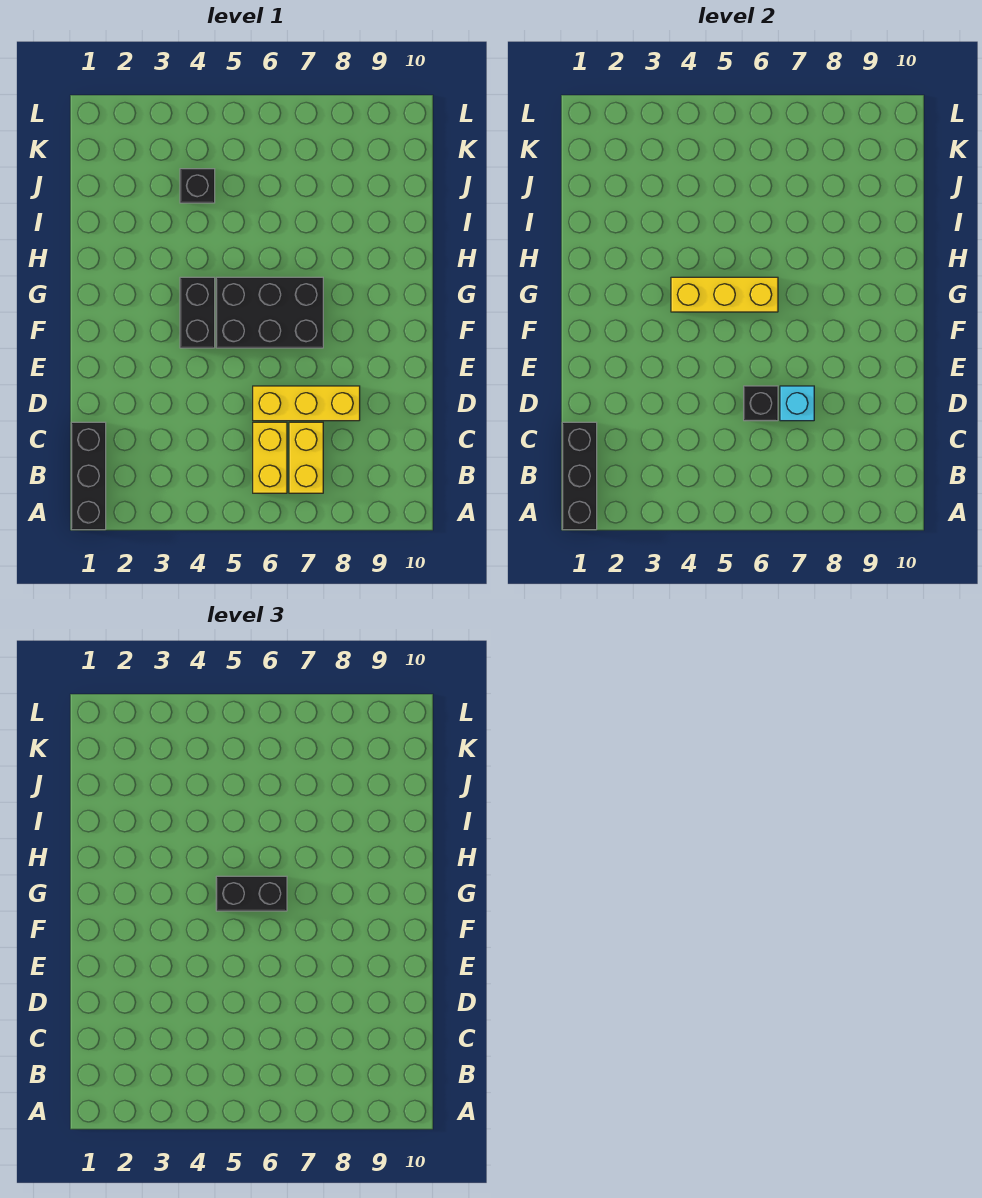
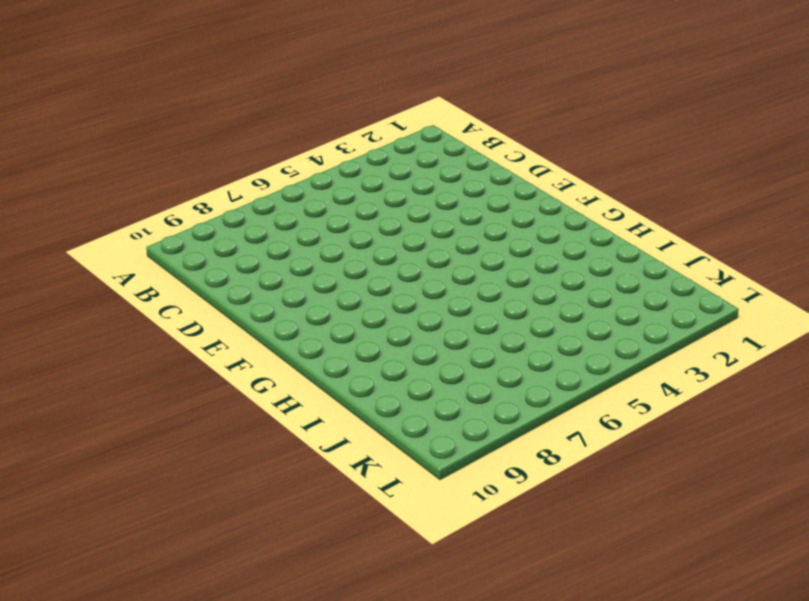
none -> black brick A1:C1 level 1
none -> yellow brick B6:C6 level 1
none -> yellow brick B7:C7 level 1

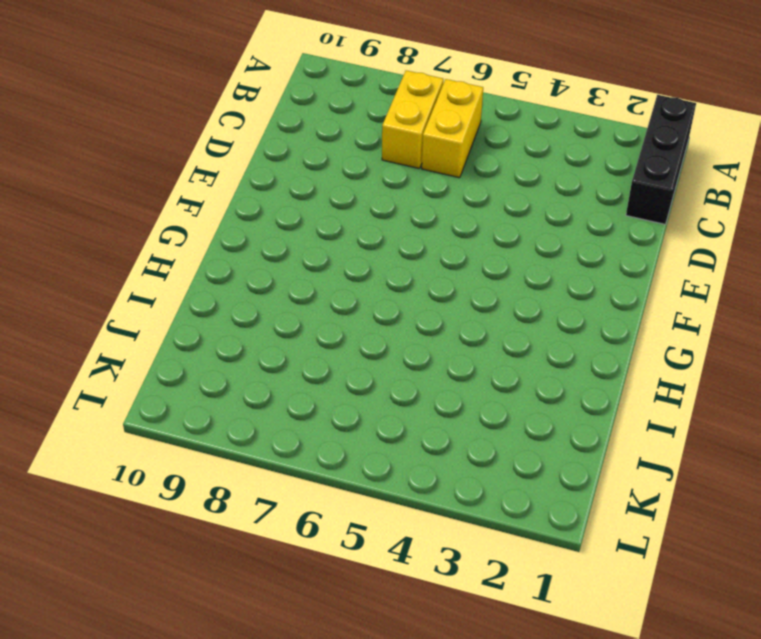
none -> yellow brick D6:D8 level 1
none -> black brick F4:G4 level 1
none -> black brick F5:G7 level 1

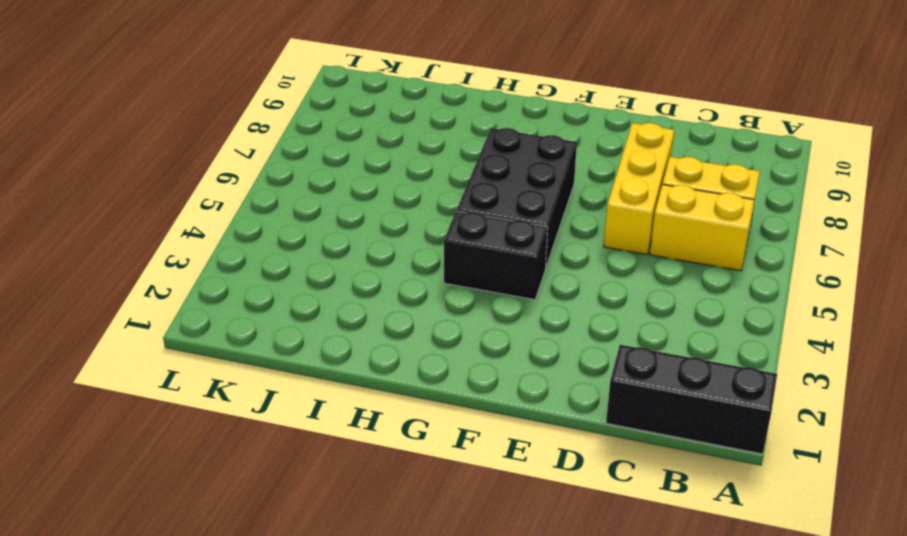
none -> black brick J4 level 1
none -> black brick A1:C1 level 2
none -> black brick D6 level 2

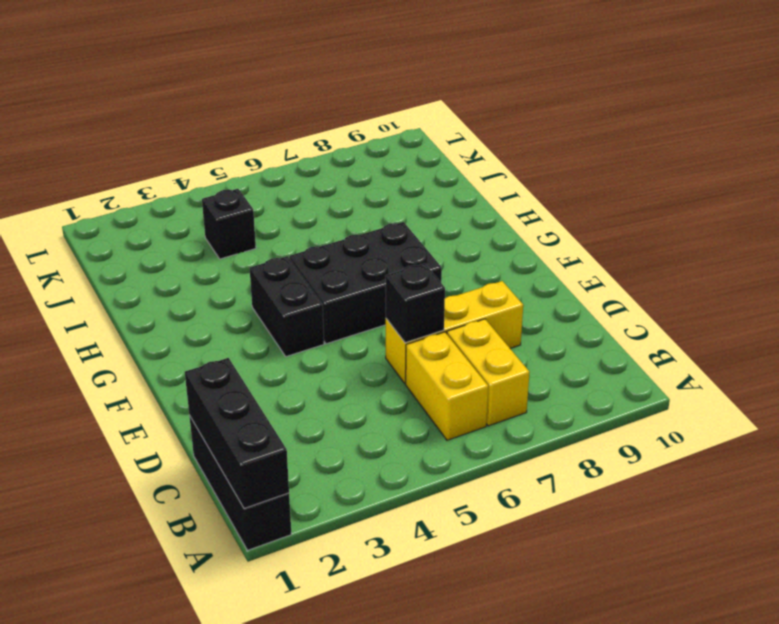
none -> cyan brick D7 level 2
none -> yellow brick G4:G6 level 2
none -> black brick G5:G6 level 3

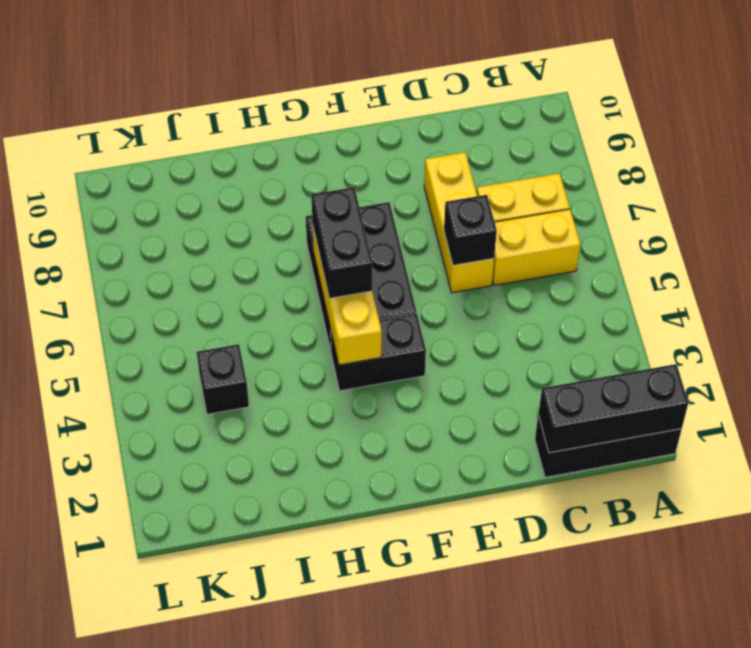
none -> cyan brick D7 level 2

